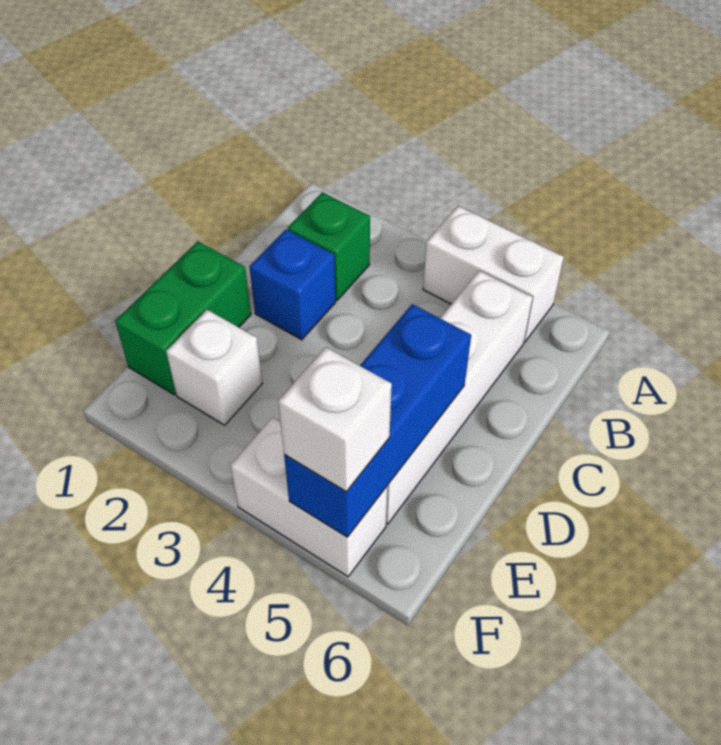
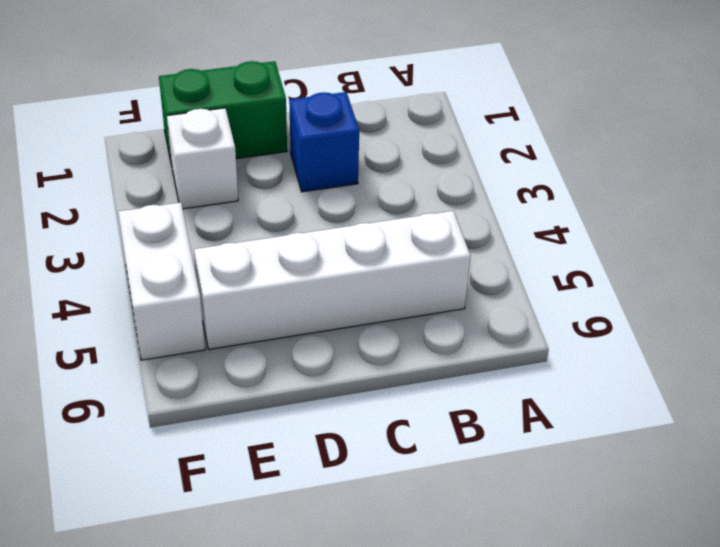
none -> white brick A4:A5 level 1
none -> green brick B2 level 1

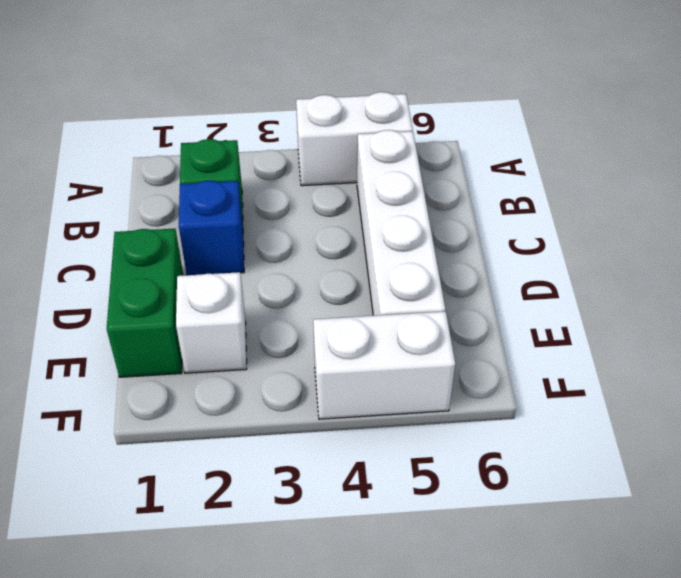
none -> blue brick D5:F5 level 2
none -> white brick F5 level 3

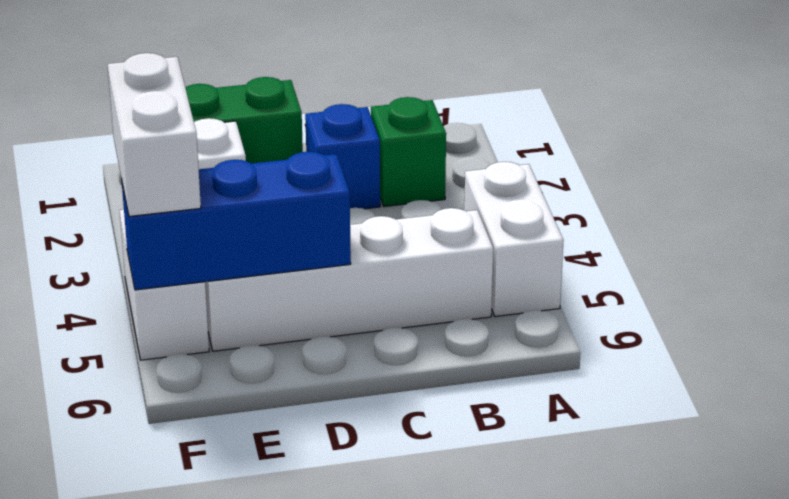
white brick F4:F5 level 3 -> white brick F5 level 3

